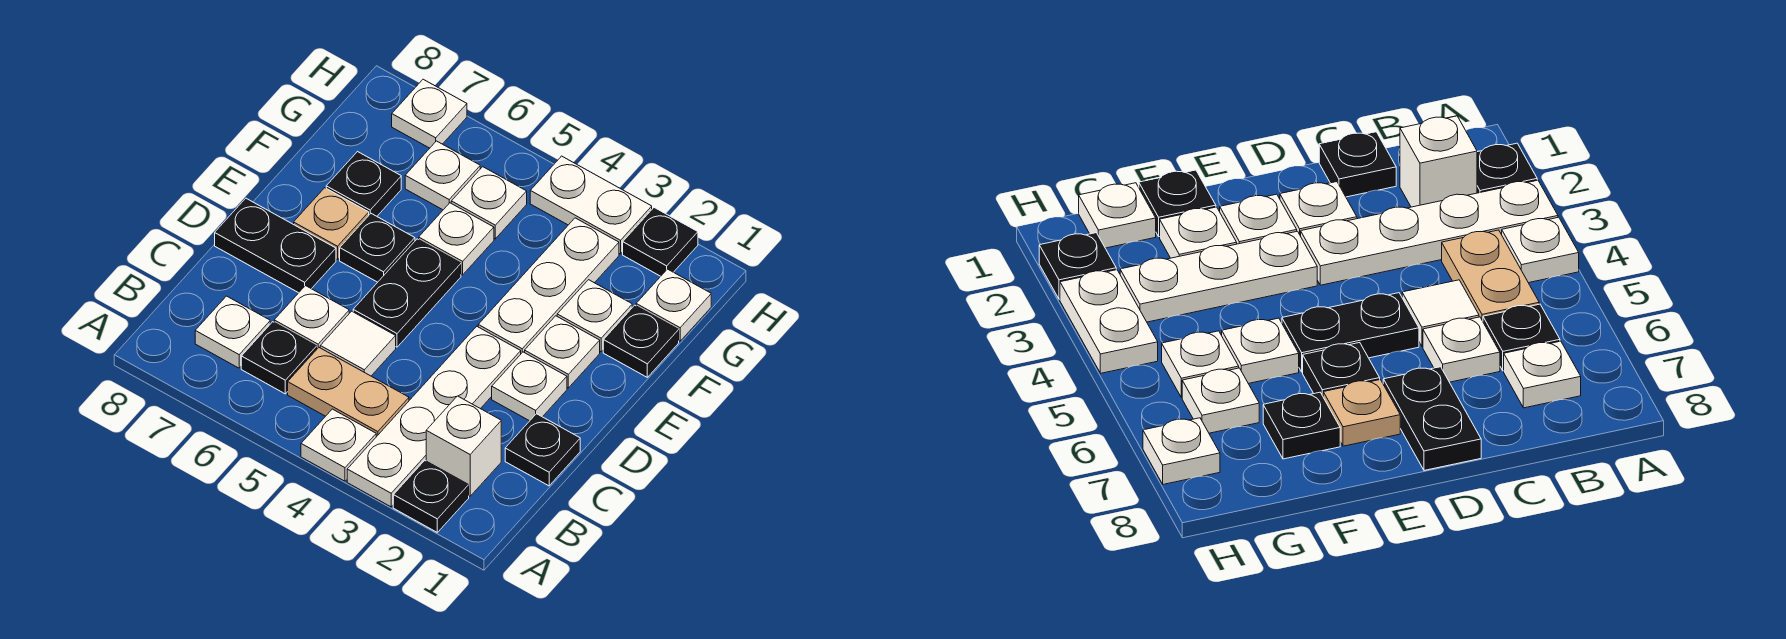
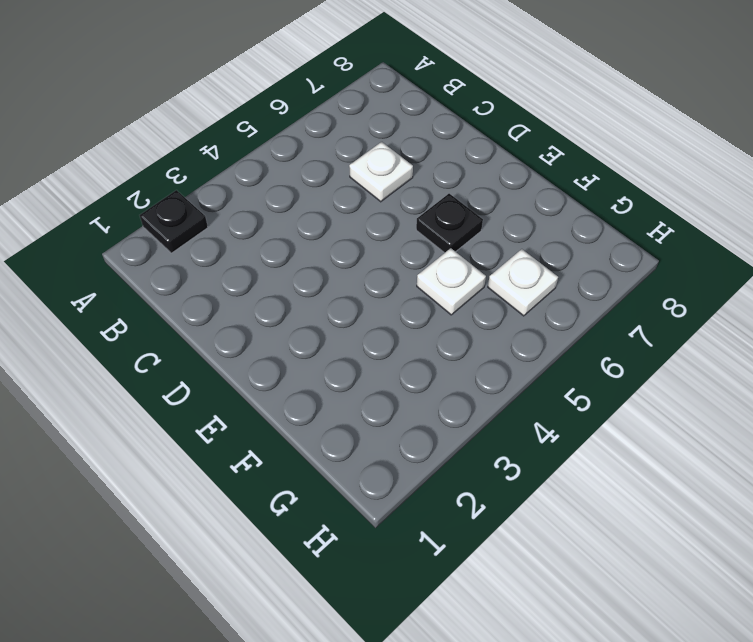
none -> white plate A3:D3 level 1
none -> white plate A4 level 1
none -> white brick B2 level 1

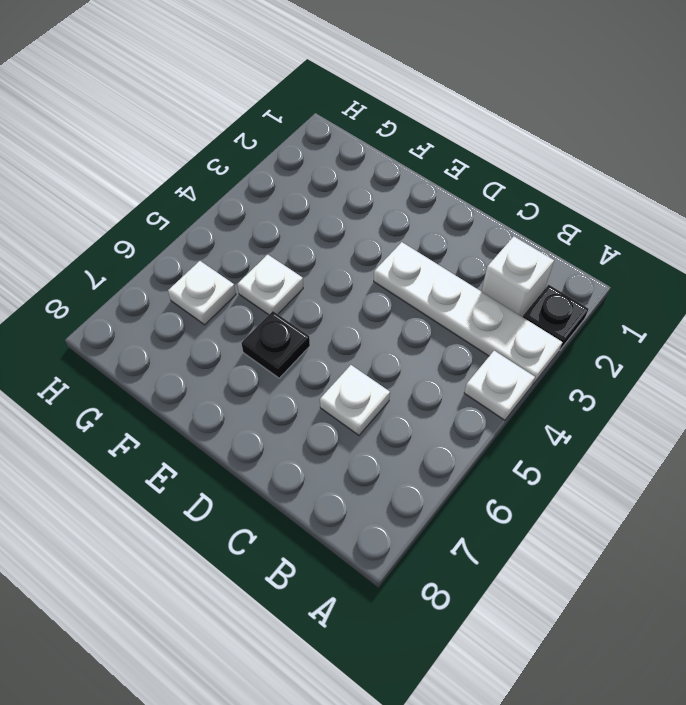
none -> tan plate B4:B5 level 1
none -> black plate B6 level 1
none -> white plate B7 level 1

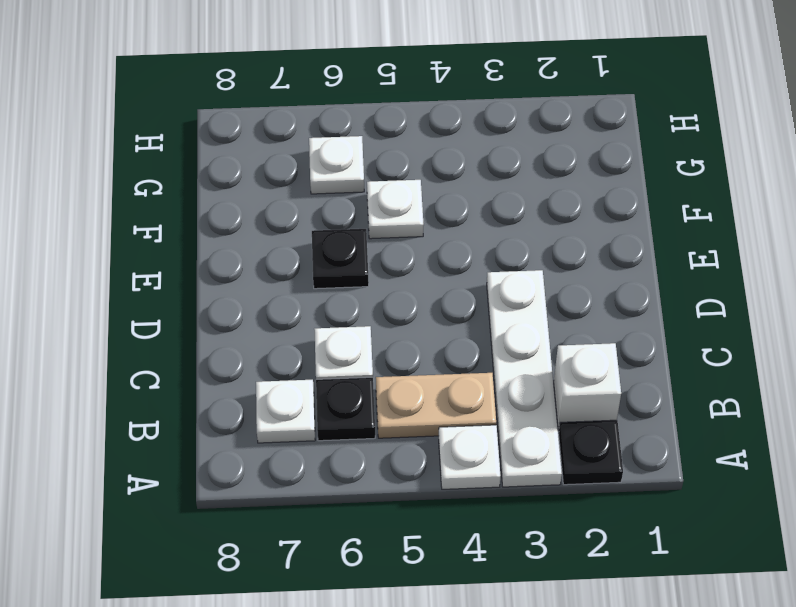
none -> black plate C1 level 1
none -> white tile C5 level 1
none -> white plate D2 level 1

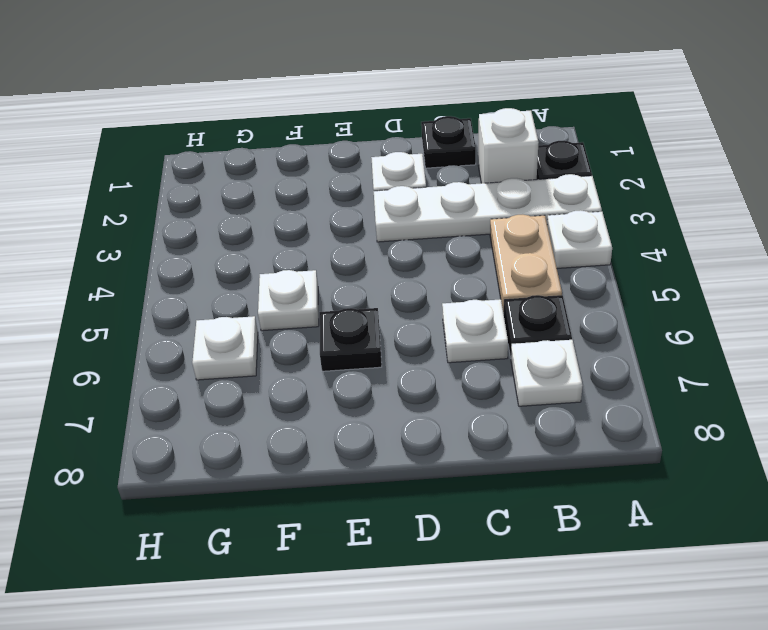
none -> white tile C5 level 1
none -> black plate D5:E5 level 1
none -> black plate D7:D8 level 1

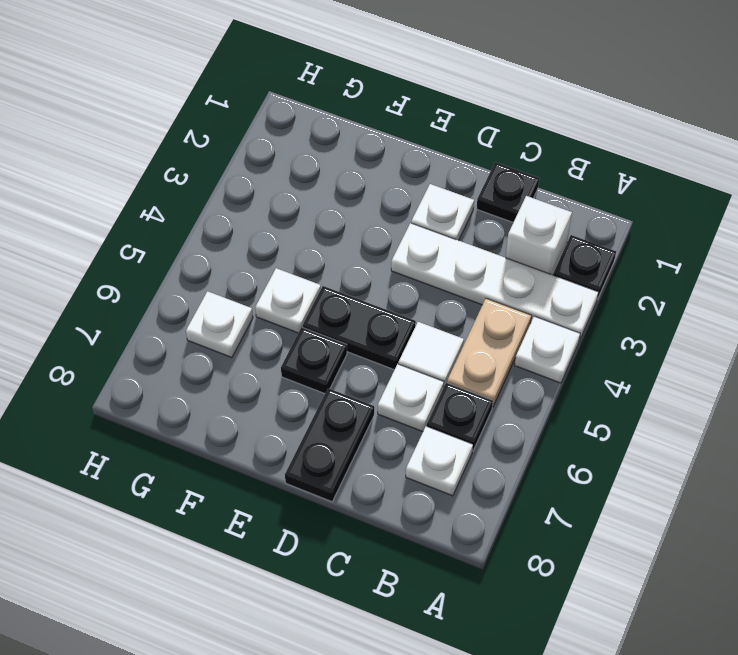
none -> white plate E2 level 1
none -> white plate E3:G3 level 1
none -> tan plate E7 level 1

